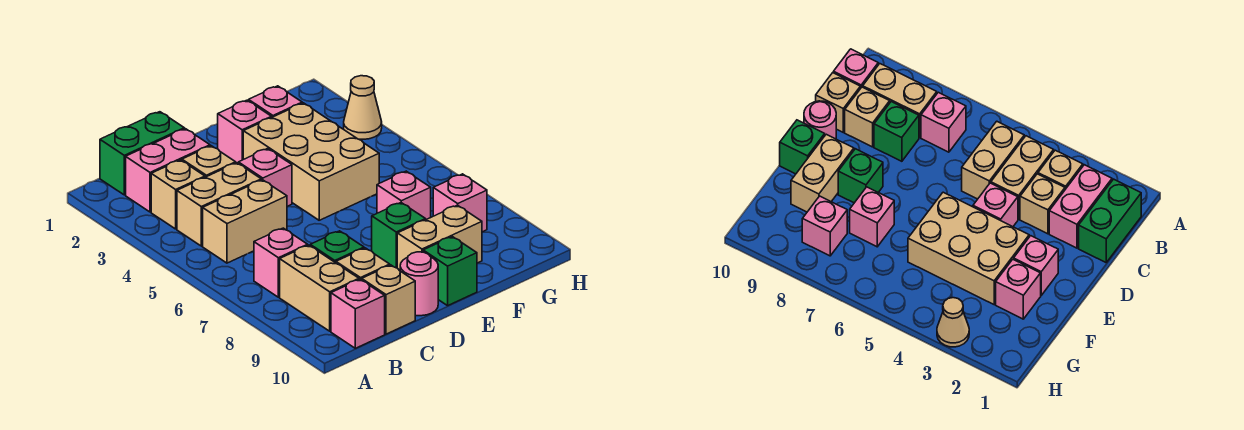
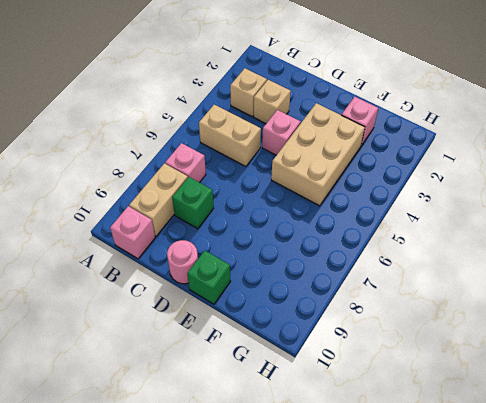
none -> green brick B1:C1 level 1
none -> pink brick B2:C2 level 1
none -> tan brick B4:C4 level 1

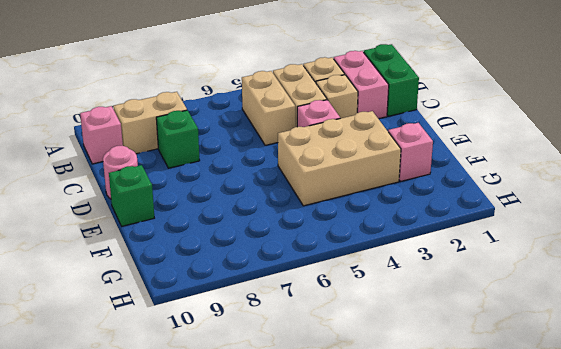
none -> pink brick B7 level 1
none -> tan brick C9 level 1
none -> tan brick C10 level 1

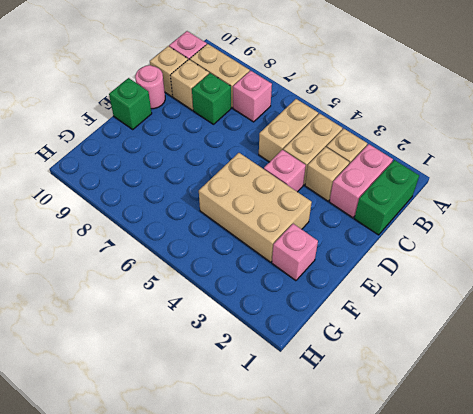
none -> pink brick E2 level 1
none -> green brick E8 level 1
none -> tan brick E9:F9 level 1

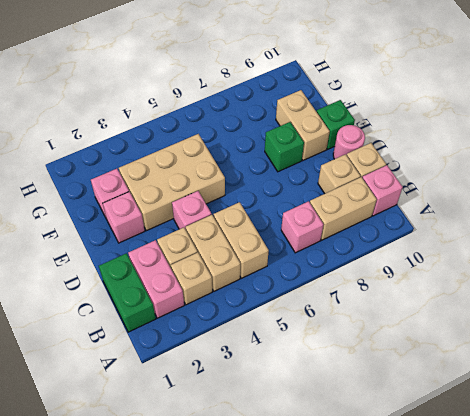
none -> green brick C8 level 1
none -> pink brick F7 level 1
none -> pink brick G8 level 1

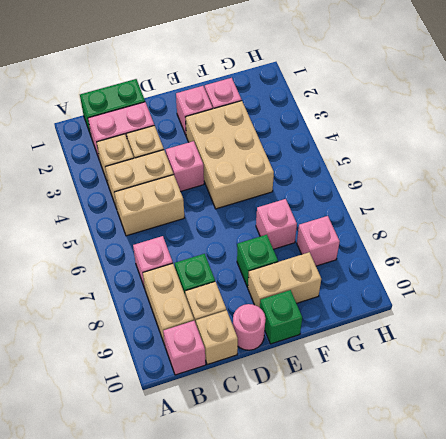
none -> tan cone H3 level 1

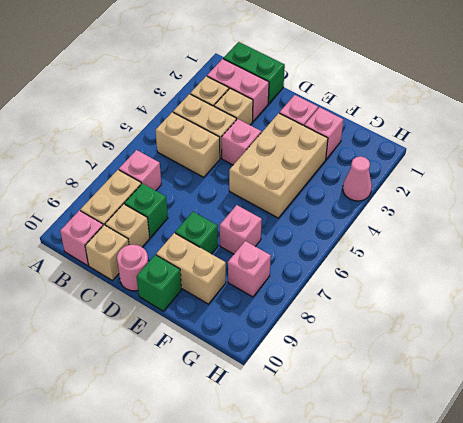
pink cone H3 level 1 -> tan cone H3 level 1

